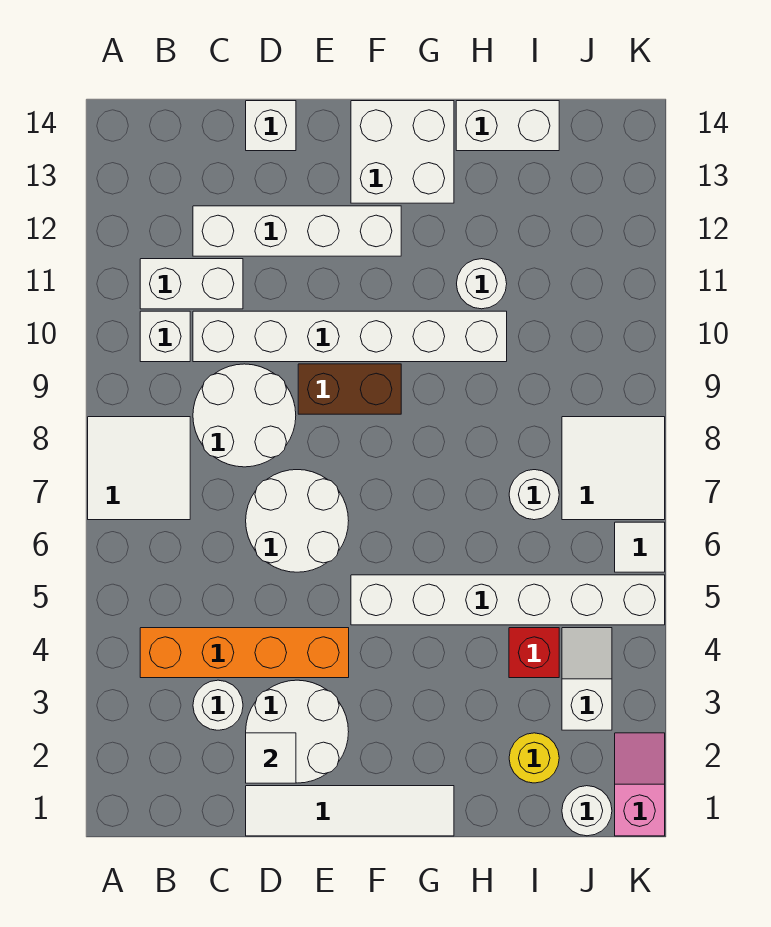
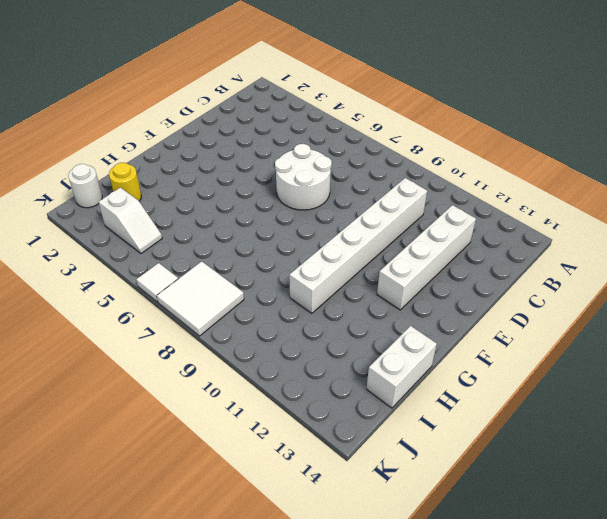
none -> white tile A7:B8 level 1
none -> orange brick B4:E4 level 1
none -> white brick B10 level 1

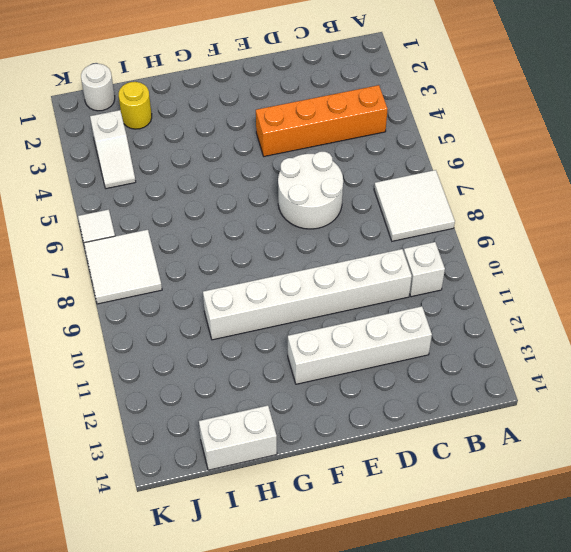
none -> white brick B11:C11 level 1
none -> white round brick C3 level 1
none -> white round brick C8:D9 level 1

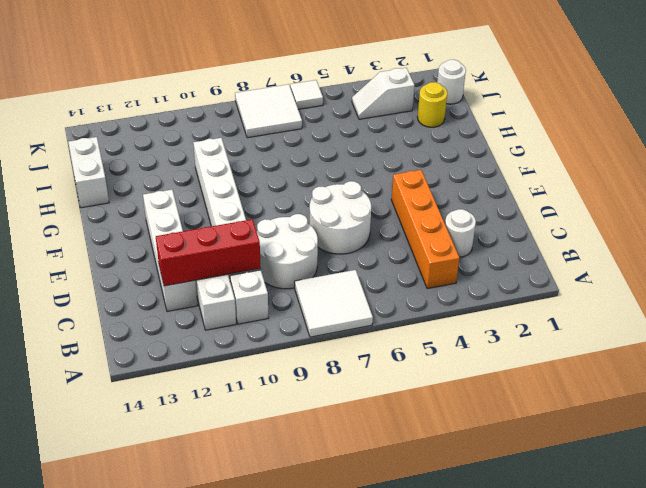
red brick C10:C12 level 2 -> none
none -> white tile D1:G1 level 1
none -> white round brick D2:E3 level 1
none -> white brick D14 level 1

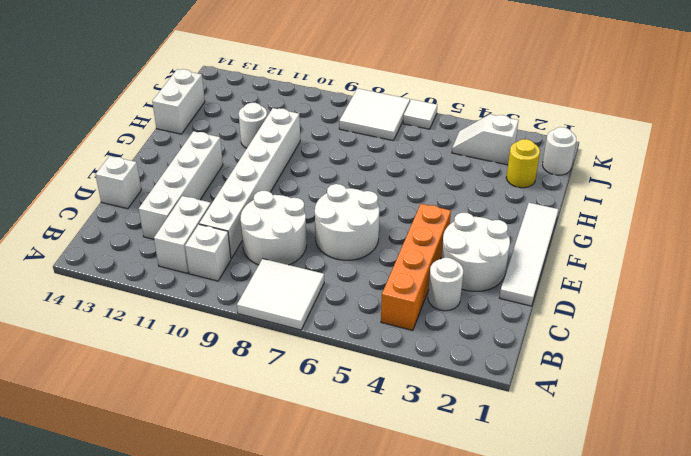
none -> brown brick E9:F9 level 1
none -> white brick F5:K5 level 1
none -> white brick F13:G14 level 1

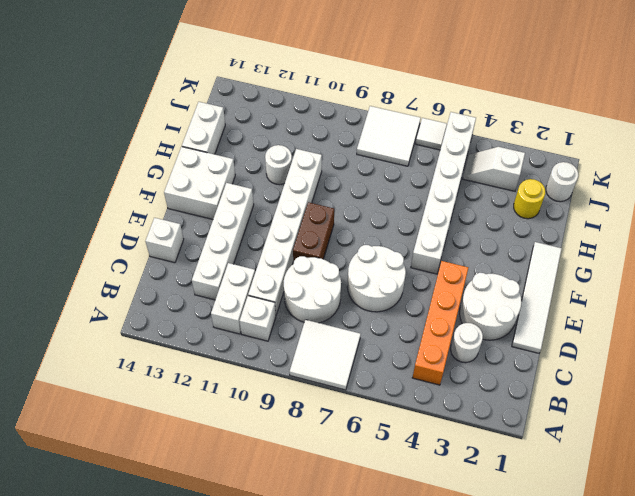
none -> red brick I4 level 1
none -> white round brick I7 level 1
none -> pink slope K1:K2 level 1 top 1

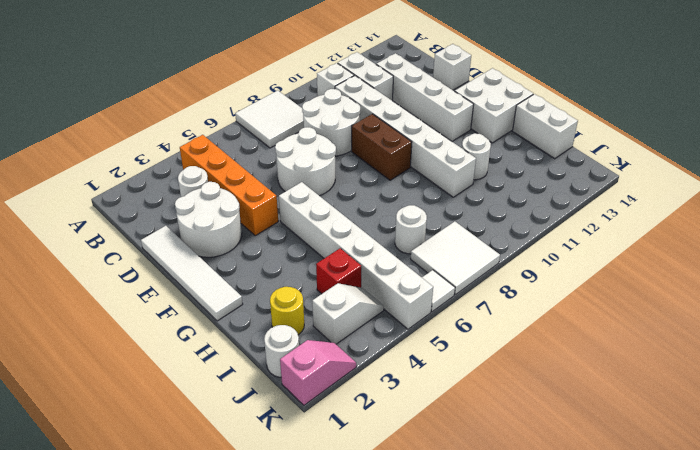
none -> white tile D2 level 2

